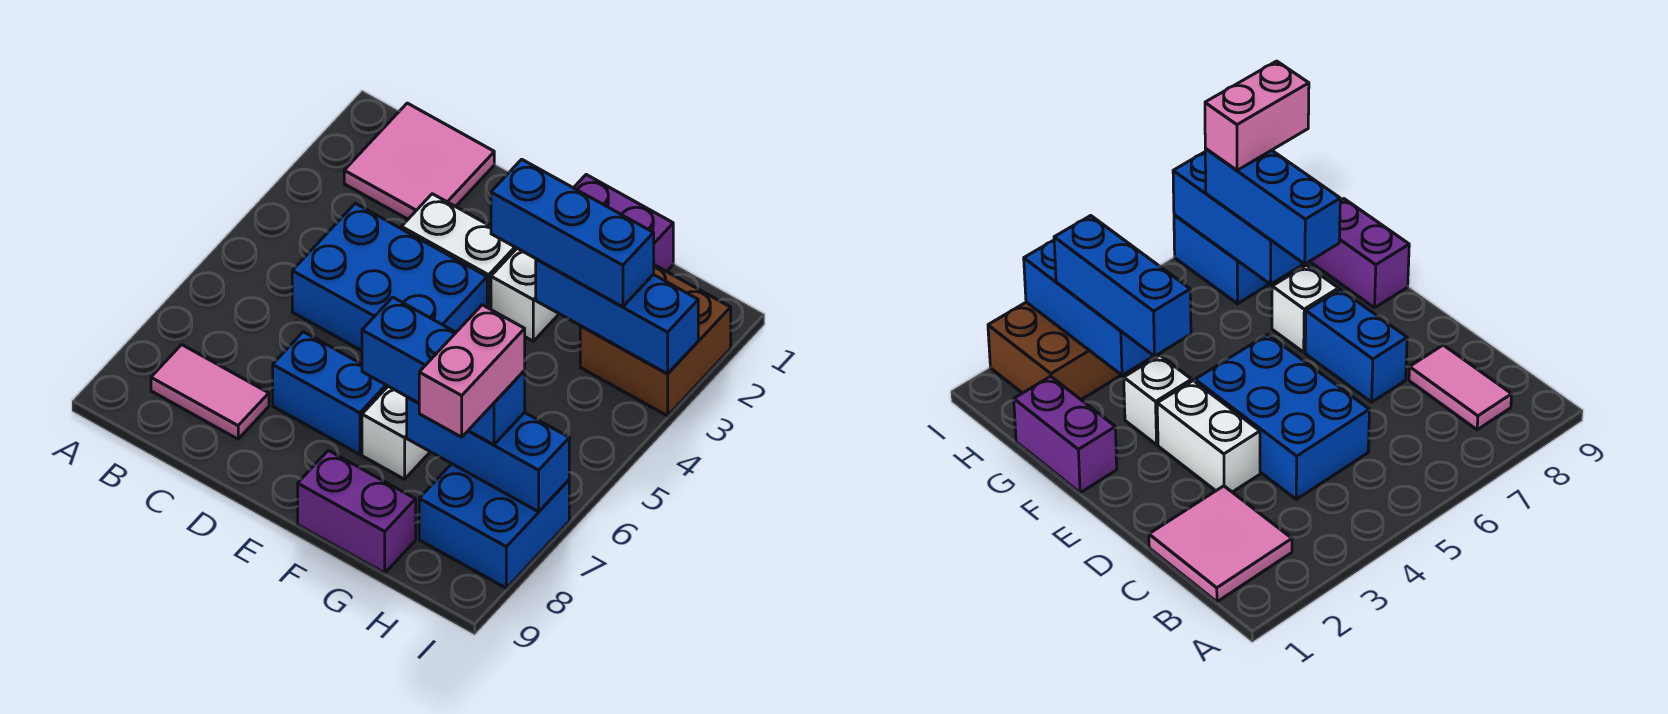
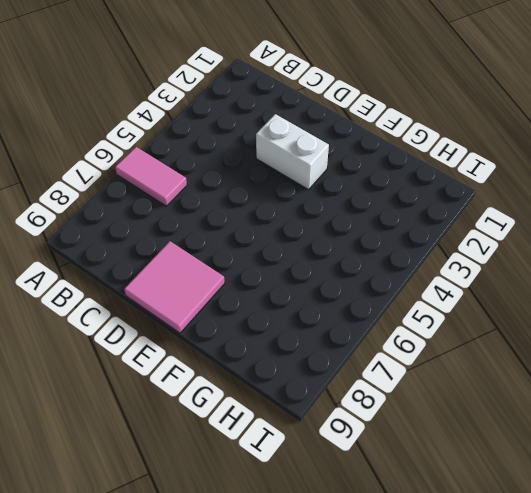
pink tile A6:B6 level 1 -> pink tile B8:C8 level 1
pink tile D8:E9 level 1 -> pink tile B1:C2 level 1
none -> blue brick C4:E5 level 1
none -> blue brick D7:E7 level 1
none -> purple brick F1:G1 level 1

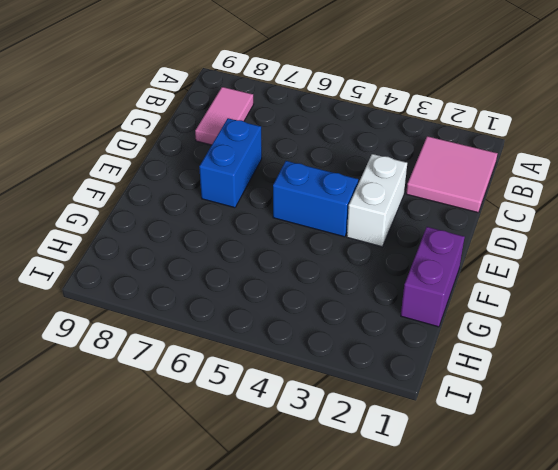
blue brick E4:E5 level 1 -> blue brick C4:E5 level 1
none -> white brick F3 level 1
none -> white brick F7 level 1
none -> purple brick F9:G9 level 1

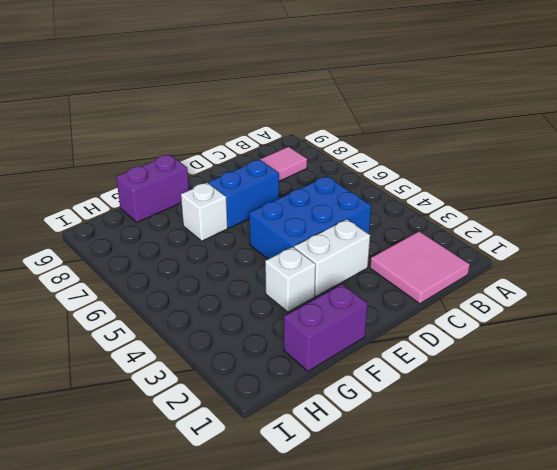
none -> brown brick H2:I3 level 1
none -> blue brick H7:I8 level 1
none -> blue brick G3:I3 level 2

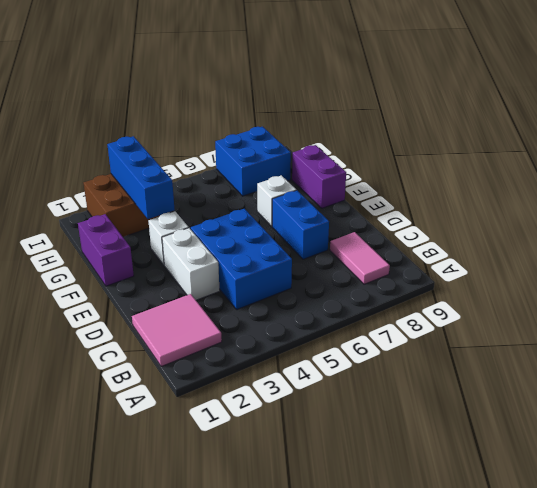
none -> blue brick G7:I7 level 2
none -> blue brick F3:H3 level 3
none -> blue brick F7:H7 level 3

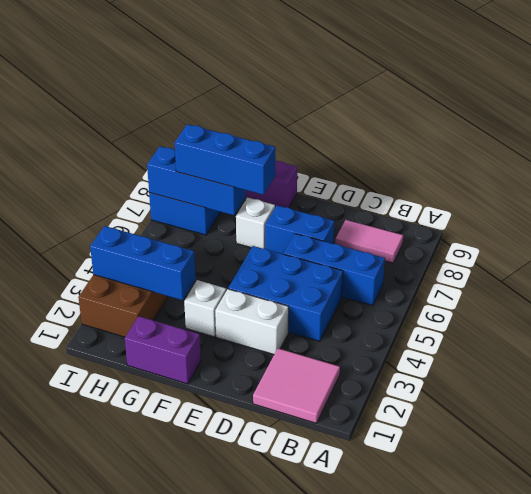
blue brick B6:D6 level 1 -> blue brick F3:H3 level 3
none -> pink brick H7:H8 level 4

